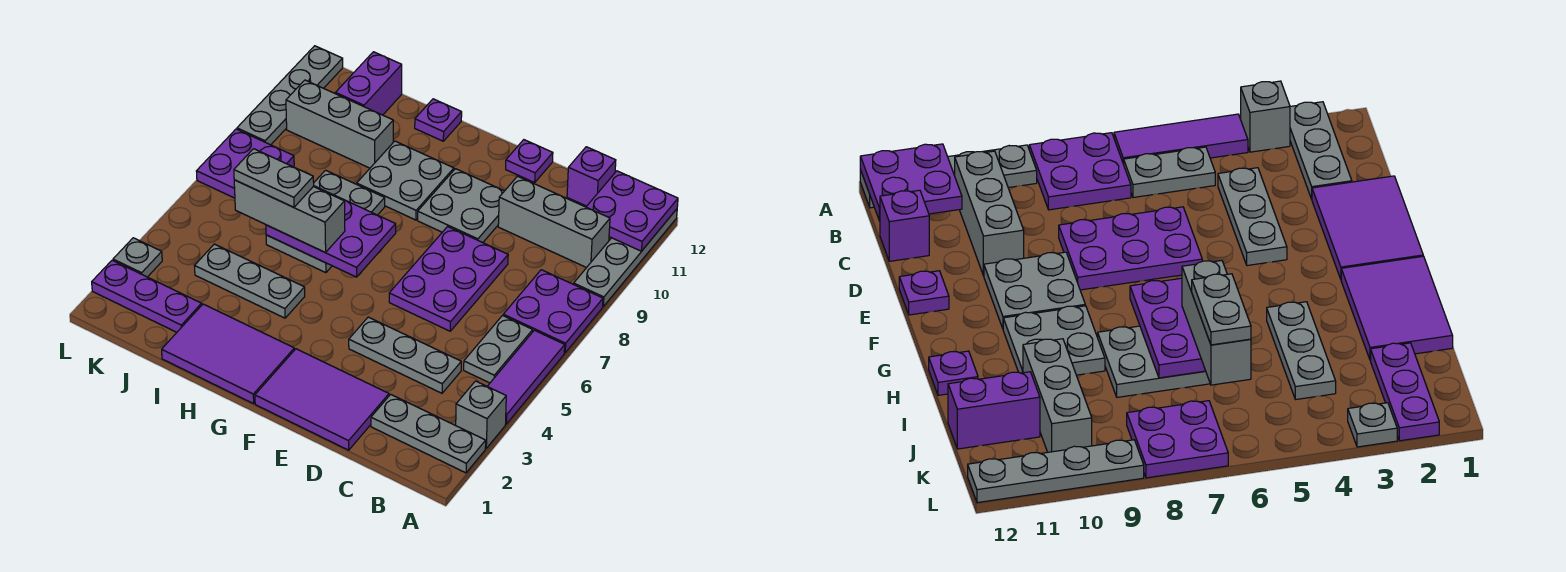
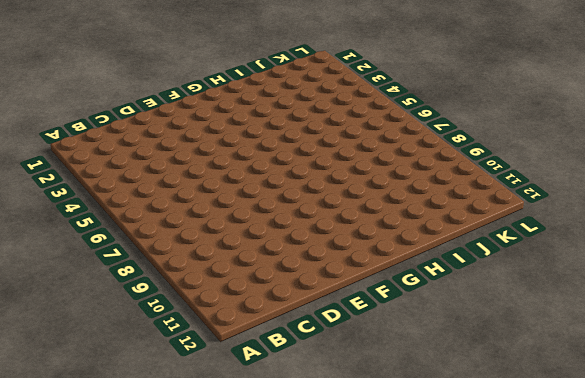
none -> grey plate A2:C2 level 1
none -> grey brick A3 level 1
none -> purple tile A4:A6 level 1

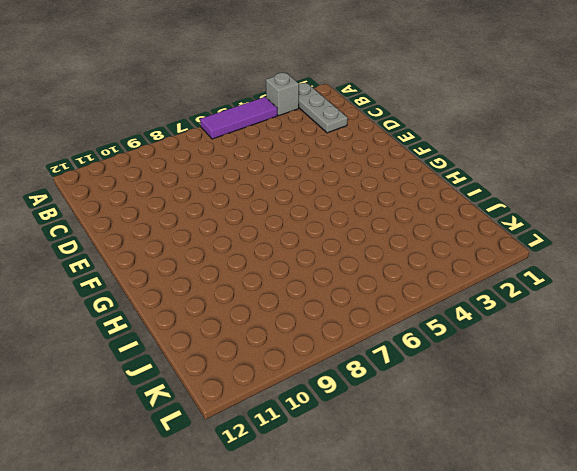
none -> purple plate A7:B8 level 1
none -> grey plate A9:A12 level 1
none -> grey plate B5:B6 level 1

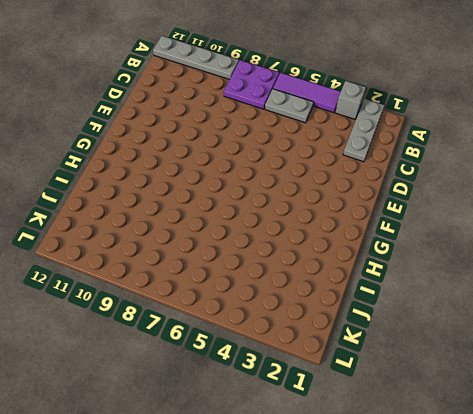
none -> grey brick B10:D10 level 1
none -> grey plate C4:E4 level 1
none -> purple brick C12 level 1

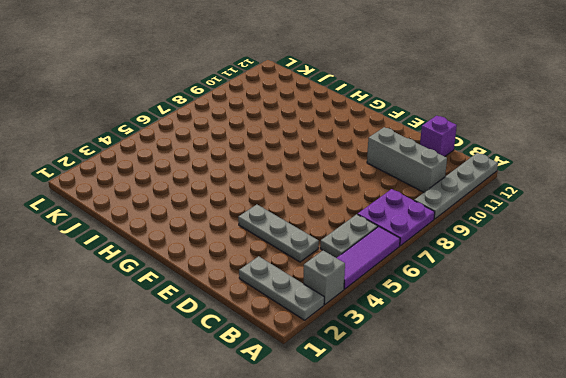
none -> purple tile D1:F2 level 1
none -> purple plate D6:E8 level 1
none -> grey plate E9:F10 level 1

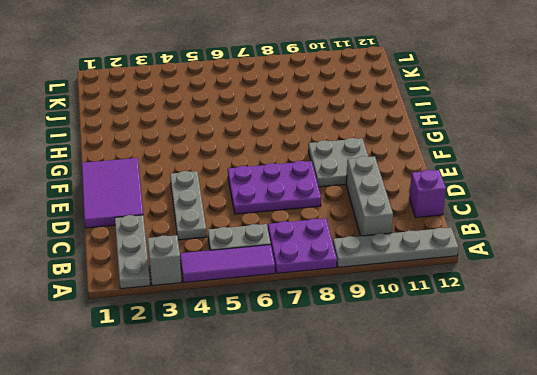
none -> purple plate E12 level 1
none -> purple tile G1:I2 level 1
none -> grey plate G9:H10 level 1

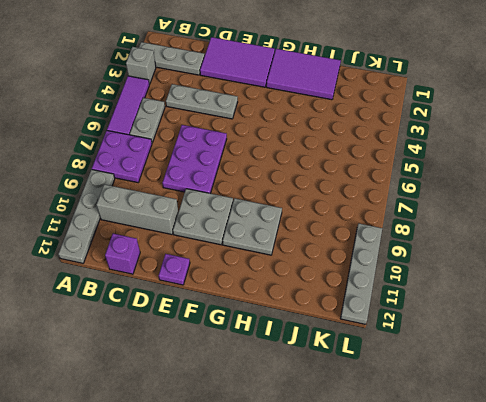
none -> grey plate H4:J4 level 1
none -> grey plate H6:I8 level 1
none -> purple plate H12 level 1

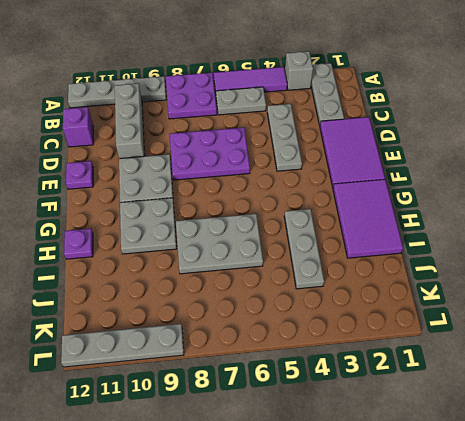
none -> grey brick I10:K10 level 1
none -> purple plate J2:L2 level 1
none -> purple brick J11:J12 level 1

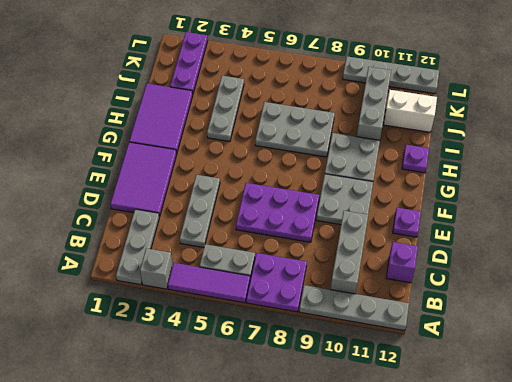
white brick J11:J12 level 1 -> purple brick J11:J12 level 1
none -> purple plate K7:L8 level 1
none -> grey plate L3 level 1
none -> purple plate A11:B12 level 2

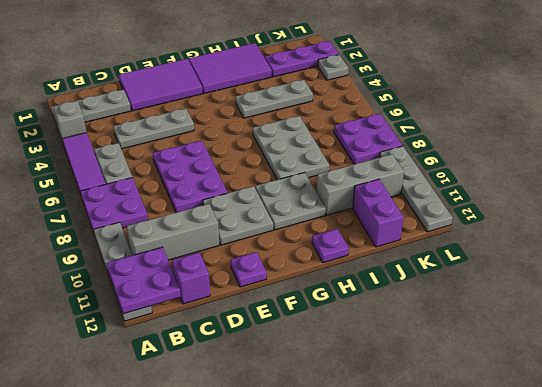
none -> purple plate G6:I7 level 2
none -> grey brick H6:J6 level 3
none -> grey plate I6:J6 level 4

